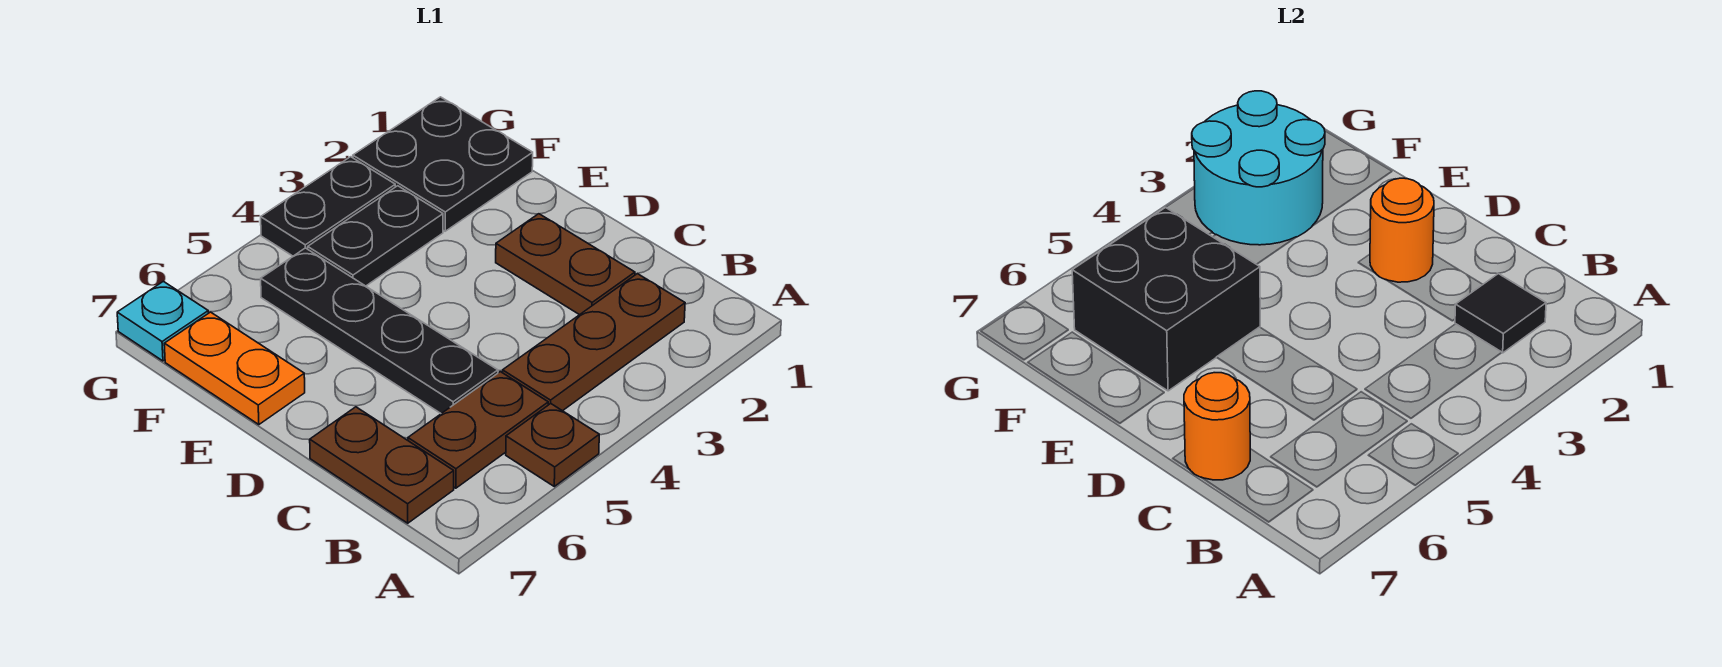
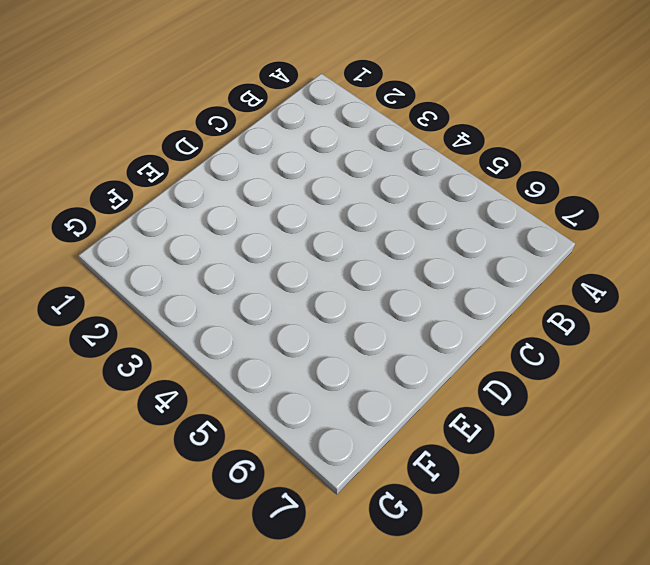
none -> brown plate A5 level 1
none -> brown plate B2:B4 level 1
none -> brown plate B5:B6 level 1

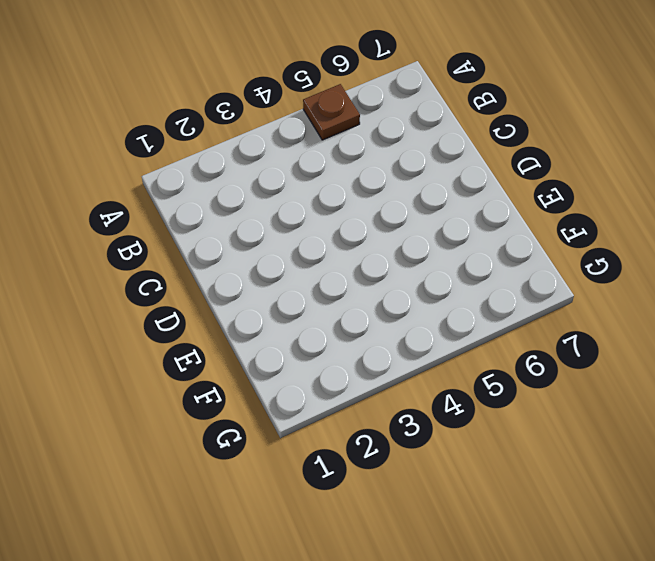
none -> brown plate B2:B4 level 1
none -> brown plate B5:B6 level 1
none -> brown plate B7:C7 level 1

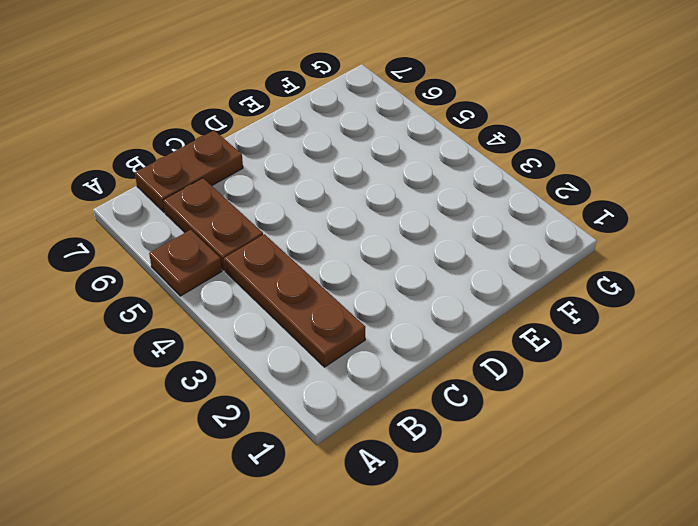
none -> brown plate C2:D2 level 1
none -> black plate C5:F5 level 1
none -> orange plate E7:F7 level 1

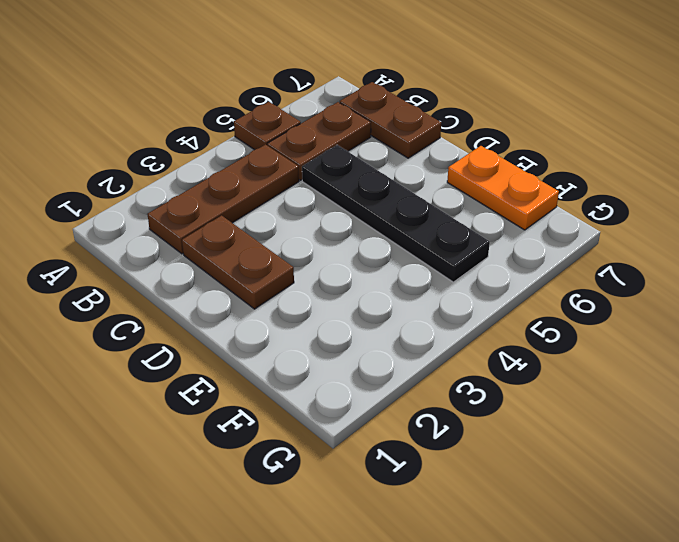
none -> black plate F1:G2 level 1
none -> black plate F3:F4 level 1
none -> black plate G3:G4 level 1

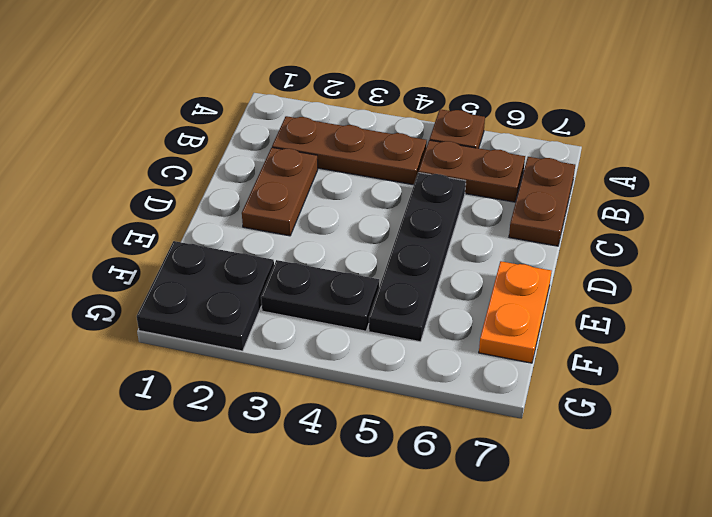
none -> black plate G3:G4 level 1
none -> cyan plate G7 level 1
none -> black tile B2 level 2

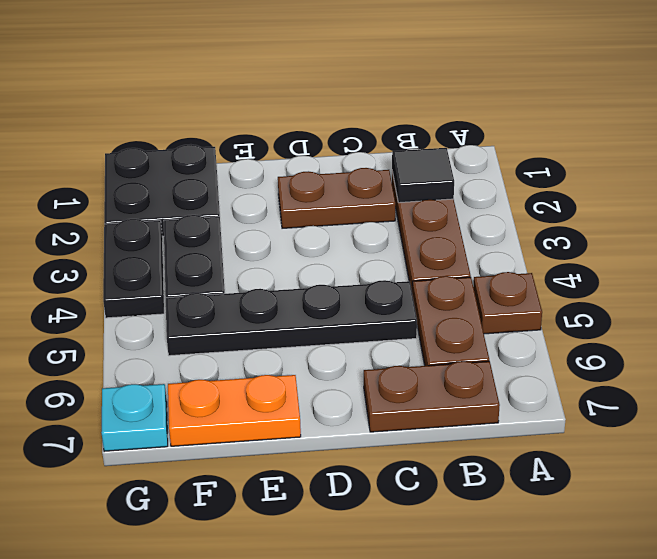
none -> orange round brick C7 level 2
none -> orange round brick D2 level 2
none -> black brick E5:F6 level 2

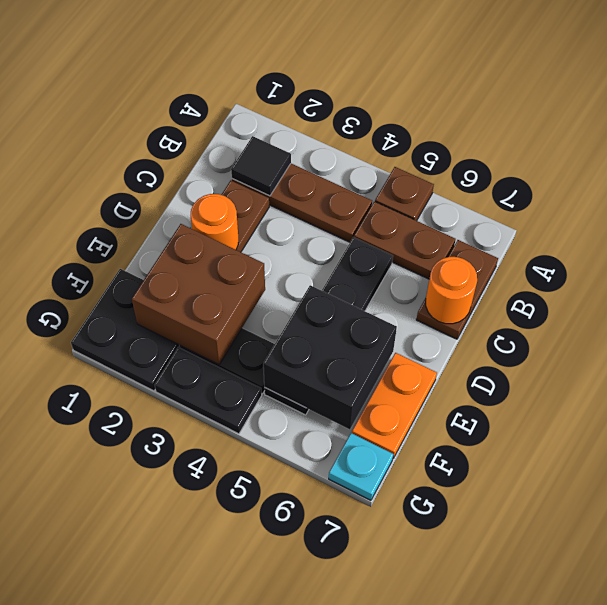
brown brick E2:F3 level 2 -> cyan round brick F2:G3 level 2

